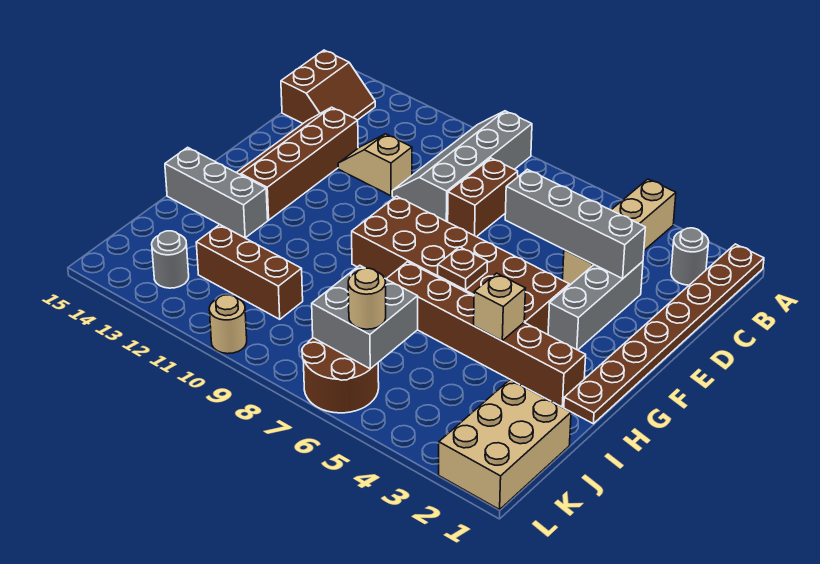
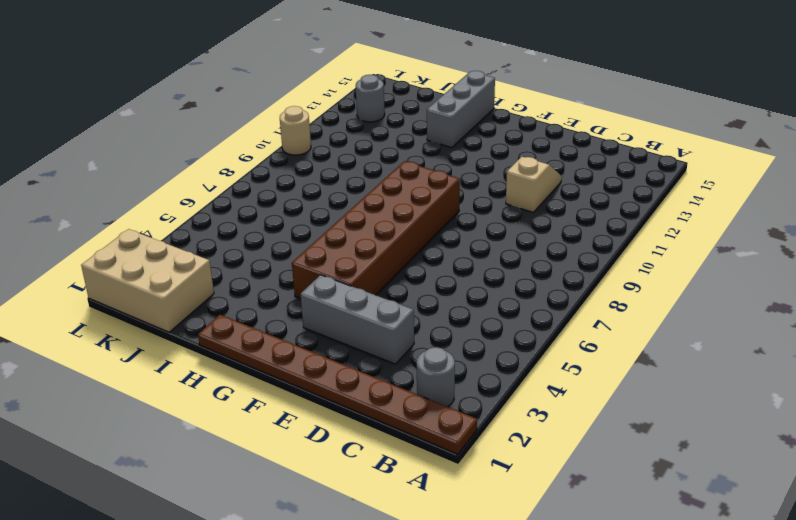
none -> tan brick A4:D4 level 1
none -> grey slope A9:D10 level 1 top 9
none -> brown slope B14:C15 level 1 top 15

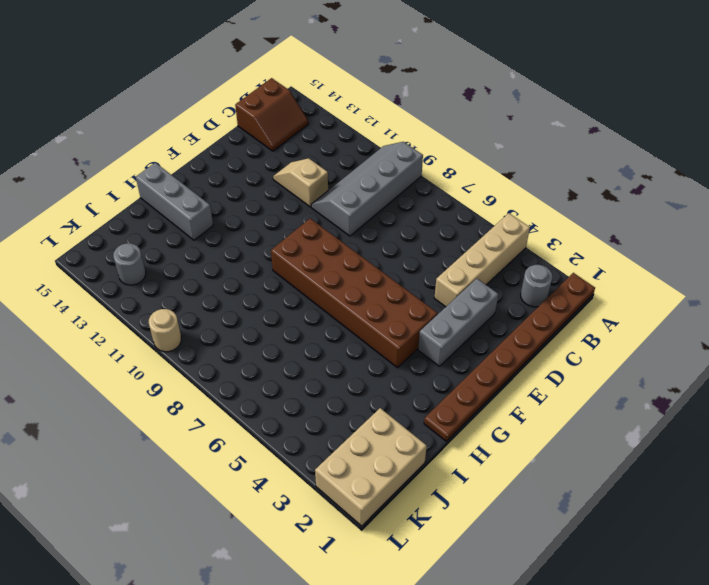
none -> brown brick C8:D8 level 1
none -> brown slope D13:G14 level 1 top 13
none -> brown brick H2:H7 level 1

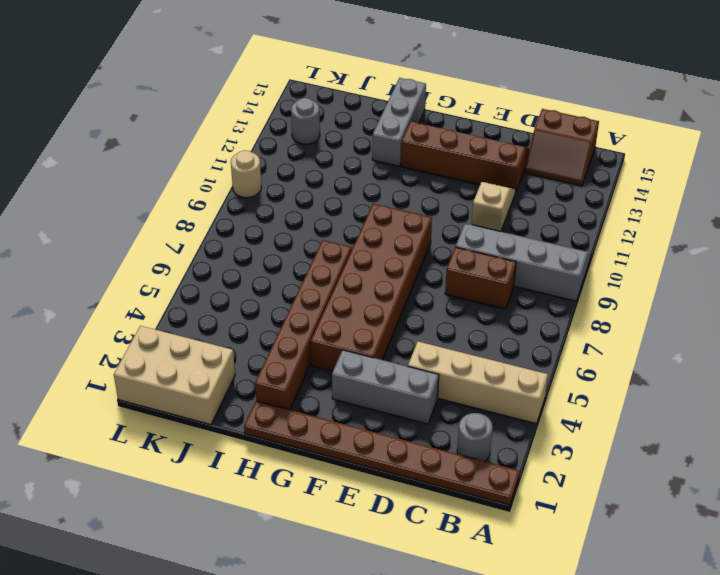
none -> brown brick J10:J12 level 1
none -> brown round brick K6:L7 level 1
none -> grey brick D3:D6 level 2

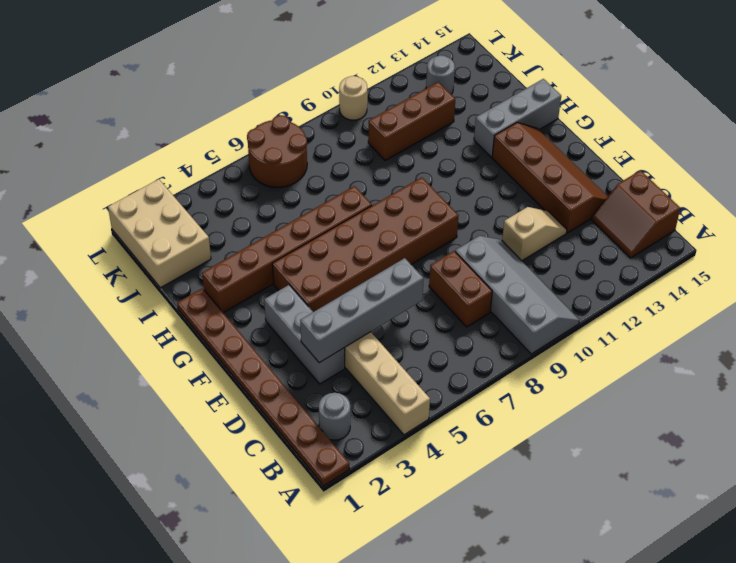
none -> brown plate G6 level 2
none -> tan brick H4 level 2
none -> grey brick J6:K7 level 2

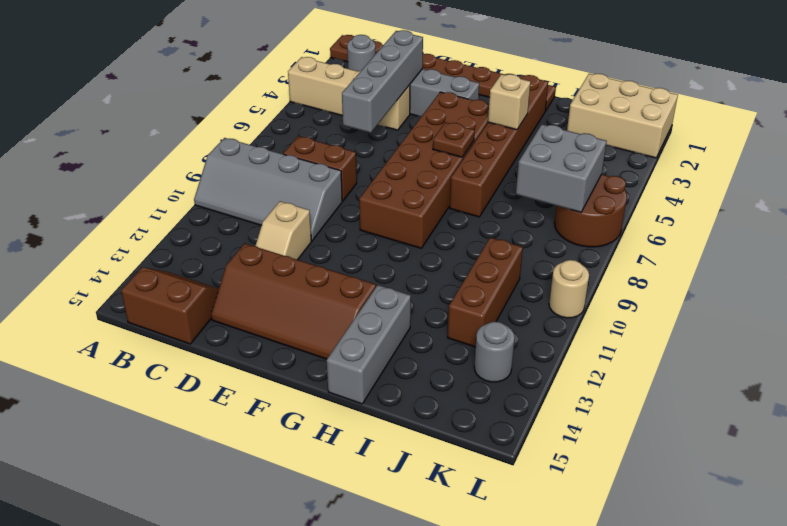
none -> tan round brick K6 level 3

